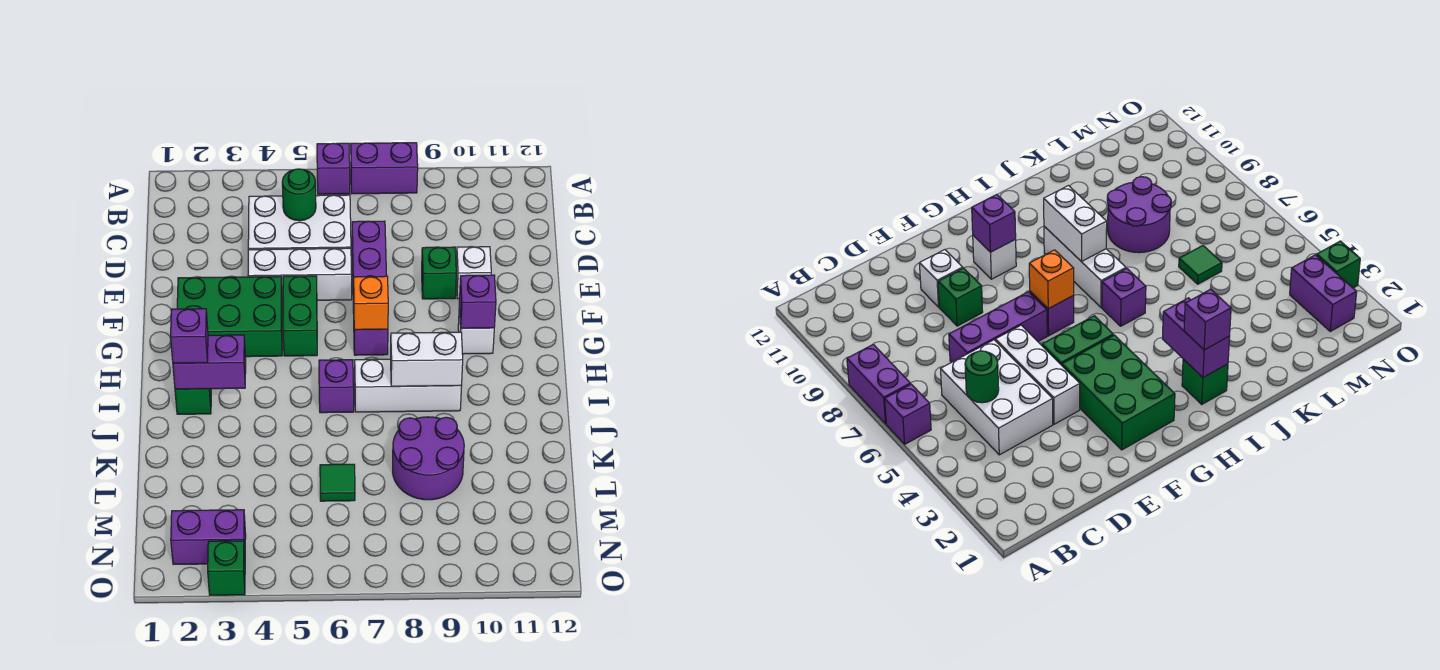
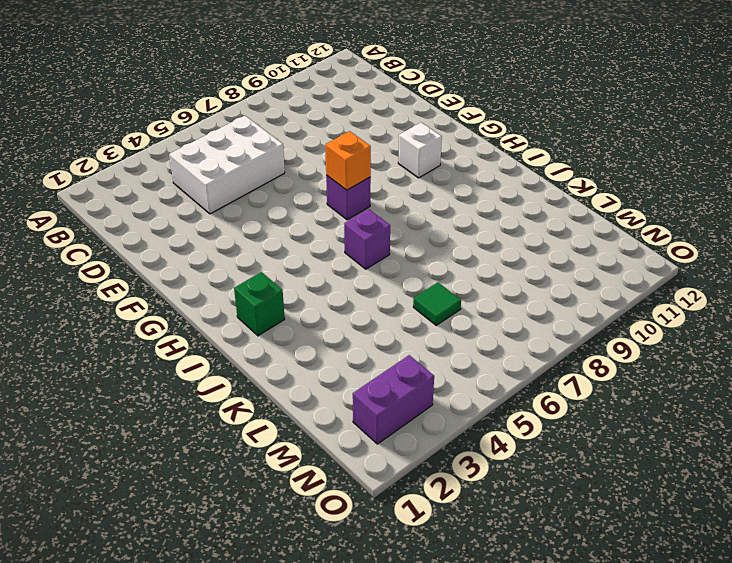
none -> purple brick A6 level 1
none -> purple brick A7:A8 level 1
none -> purple brick D7:F7 level 1

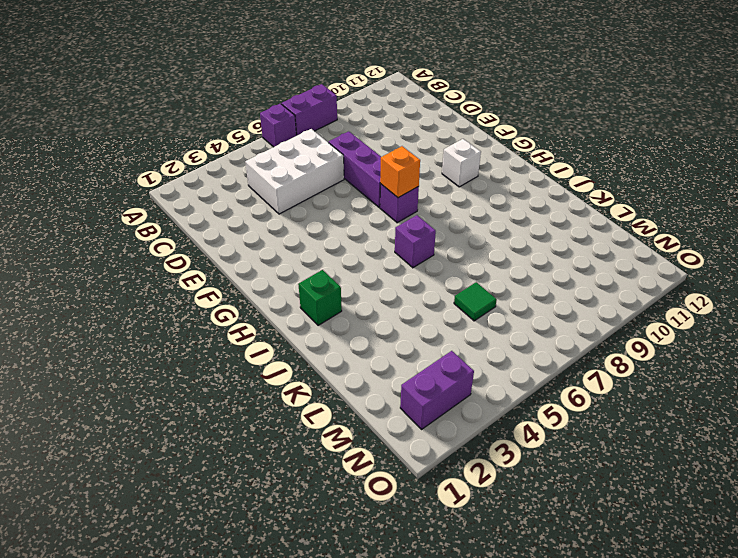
none -> white brick E4:E6 level 1
none -> green brick E9 level 1
none -> white brick E10 level 1

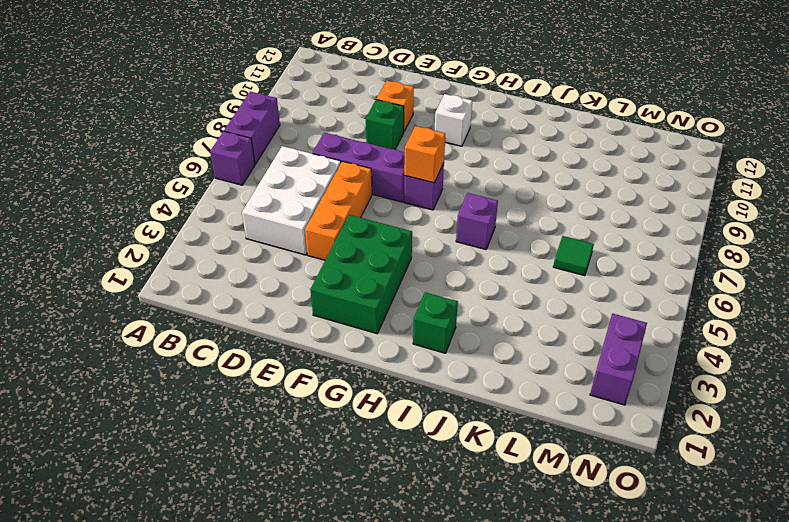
orange brick E4:E6 level 1 -> white brick E4:E6 level 1
orange brick E10 level 1 -> white brick E10 level 1
none -> green brick F5:G5 level 1
none -> white brick I7:I9 level 1
none -> purple round brick K8:L9 level 1

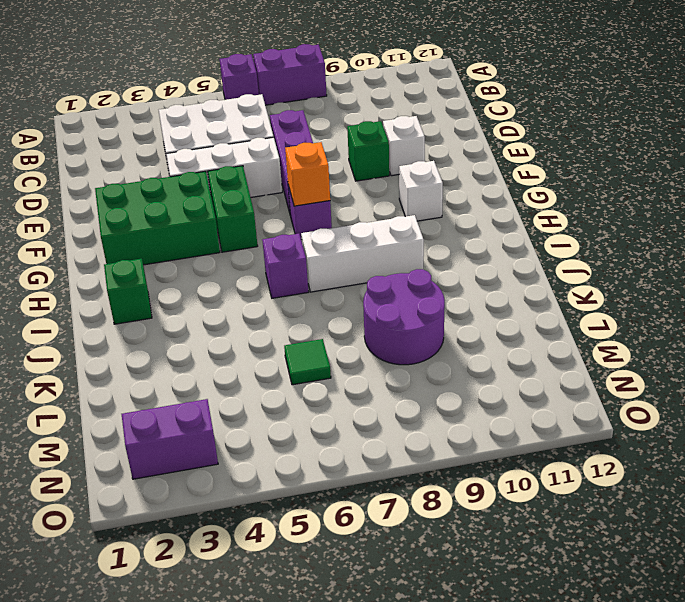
none -> green brick O3 level 1
none -> green round brick C5 level 2
none -> purple brick G10 level 2

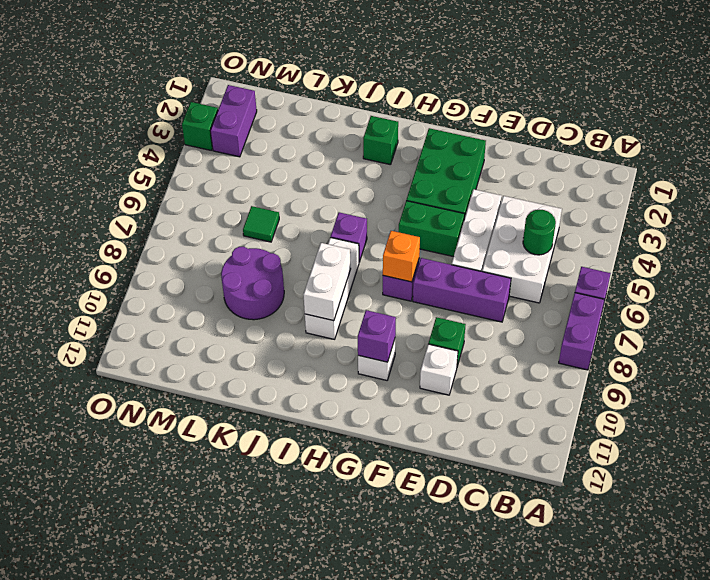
none -> purple brick I2:I3 level 2
none -> purple brick I2 level 3

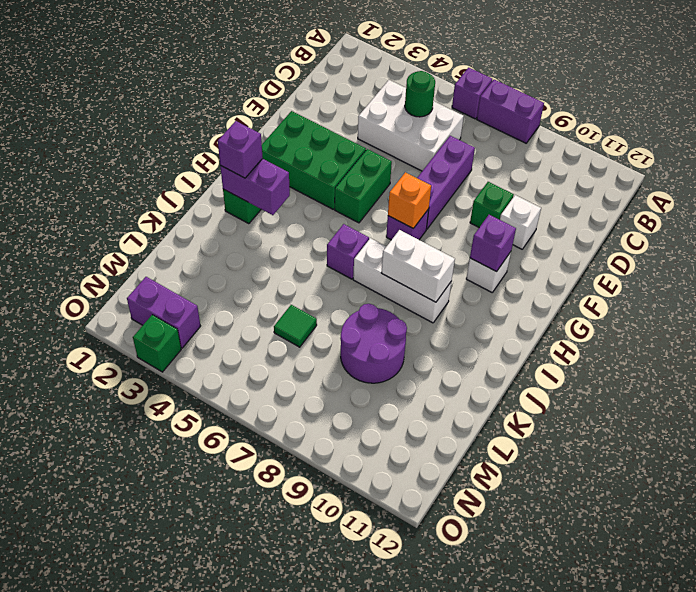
none -> white brick E4:E6 level 1

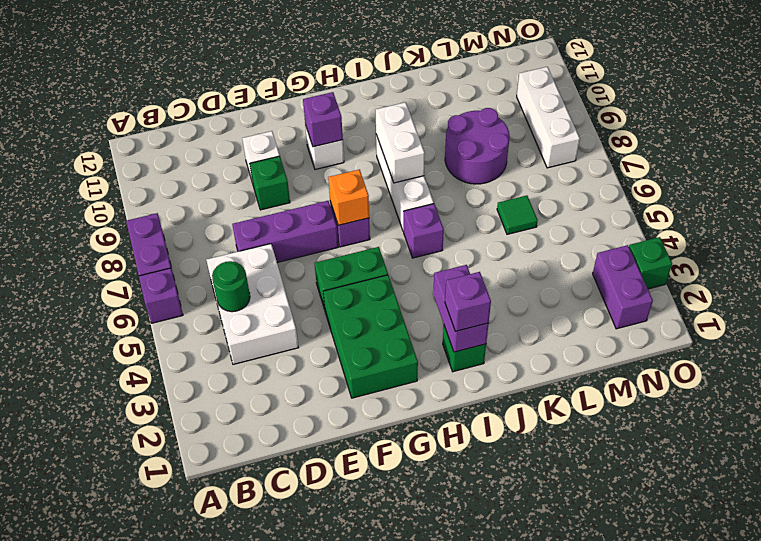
white brick N8:N10 level 1 -> white brick E4:E6 level 1

